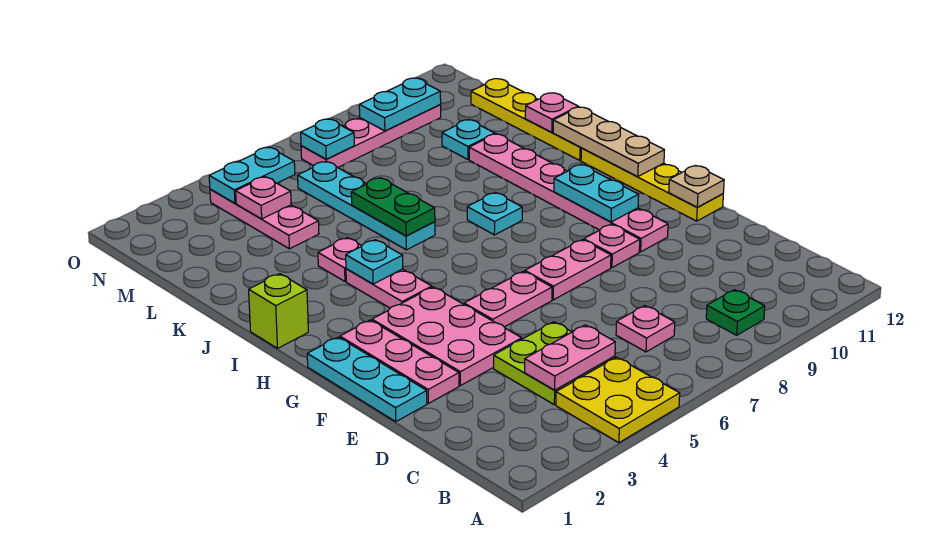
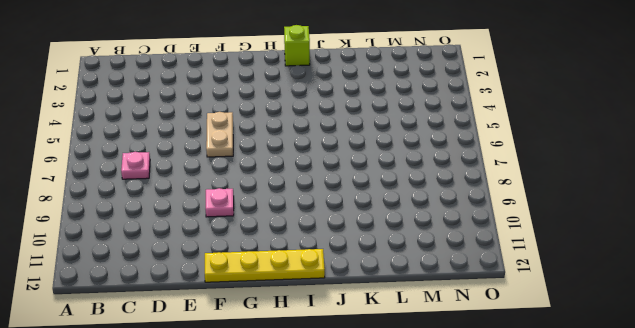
tan plate F5:F6 level 1 -> pink plate F5:F6 level 1
none -> yellow plate A4:B5 level 1
none -> green plate B9 level 1
none -> lime plate C4:D5 level 1
none -> cyan plate E1:G1 level 1

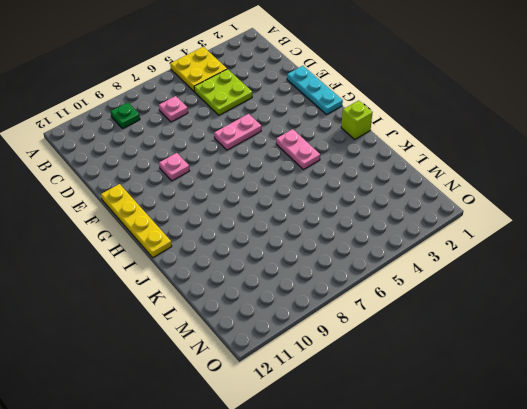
none -> pink plate E2:G2 level 1
none -> pink plate E3:G4 level 1
none -> pink plate F7:F8 level 1
none -> pink plate F10:K10 level 1

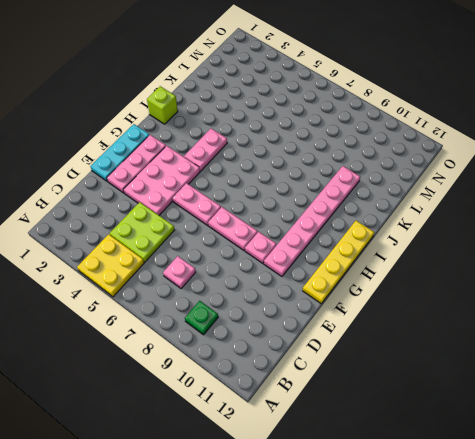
none -> cyan plate I8 level 1
none -> pink plate J4 level 1
none -> cyan plate J6:M6 level 1
none -> yellow plate J12:M12 level 1

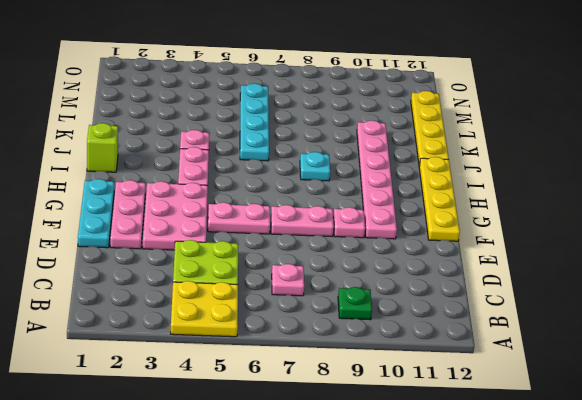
none -> pink plate L4:N4 level 1
none -> cyan plate L10 level 1
none -> pink plate N7:N10 level 1
none -> pink plate C4:C5 level 2

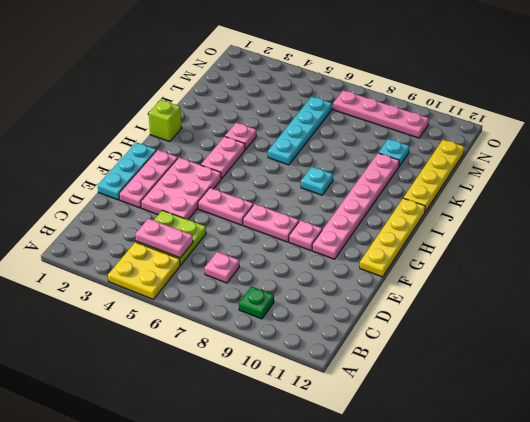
none -> pink plate L4:N4 level 1
none -> tan plate F12 level 2
none -> cyan plate G10:H10 level 2
none -> tan plate H12:J12 level 2

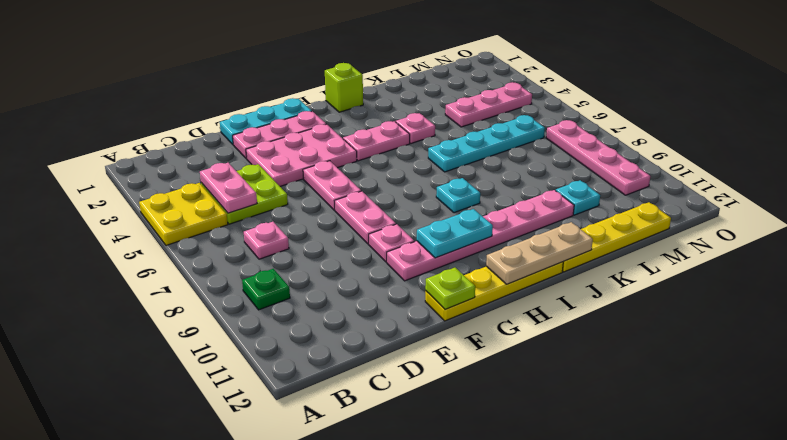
lime plate F12 level 2 -> tan plate F12 level 2
none -> cyan plate I4 level 2
none -> green plate J6:K6 level 2
none -> pink plate K12 level 2
none -> pink plate M4 level 2

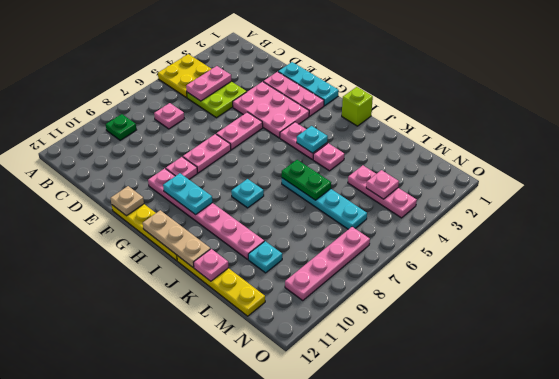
none -> cyan plate N4:N5 level 2
none -> cyan plate N7 level 2
none -> cyan plate N9:N10 level 2

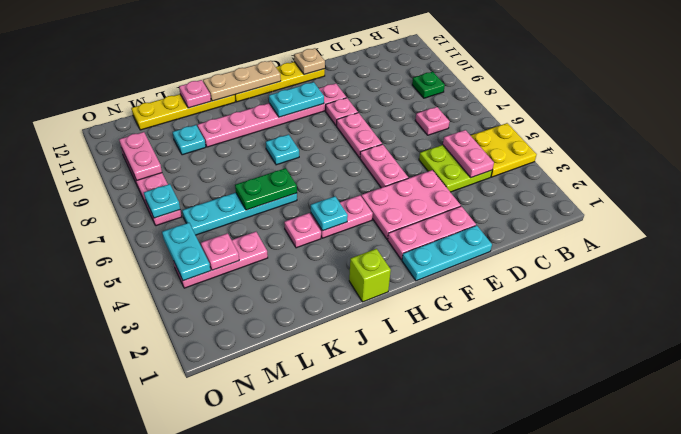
pink plate N9:N10 level 2 -> cyan plate N9:N10 level 2

